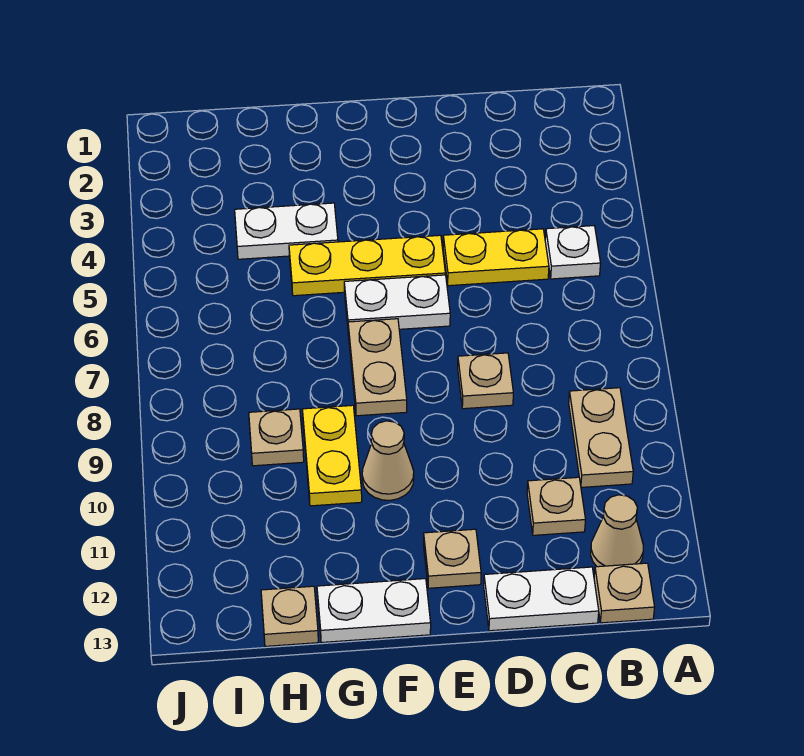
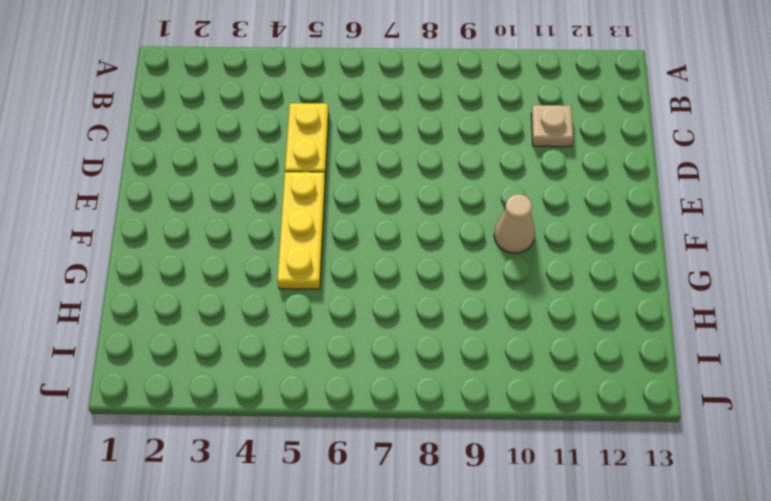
none -> white plate B5 level 1
none -> tan plate B9:B10 level 1
none -> tan cone B12 level 1

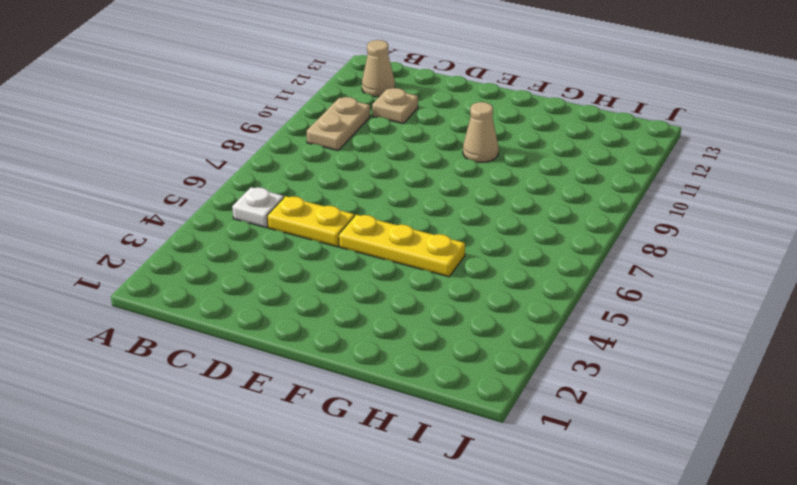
none -> tan plate B13 level 1
none -> white plate C13:D13 level 1
none -> tan plate D8 level 1

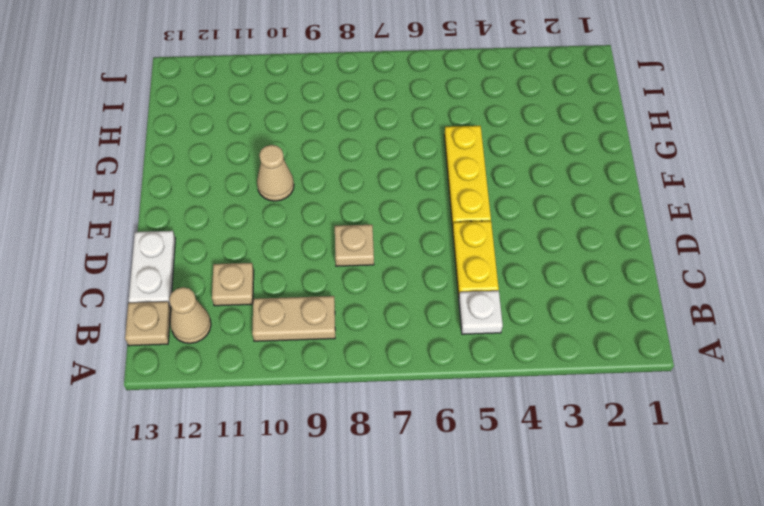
none -> white plate E6:F6 level 1
none -> tan plate E12 level 1
none -> tan plate F7:F8 level 1

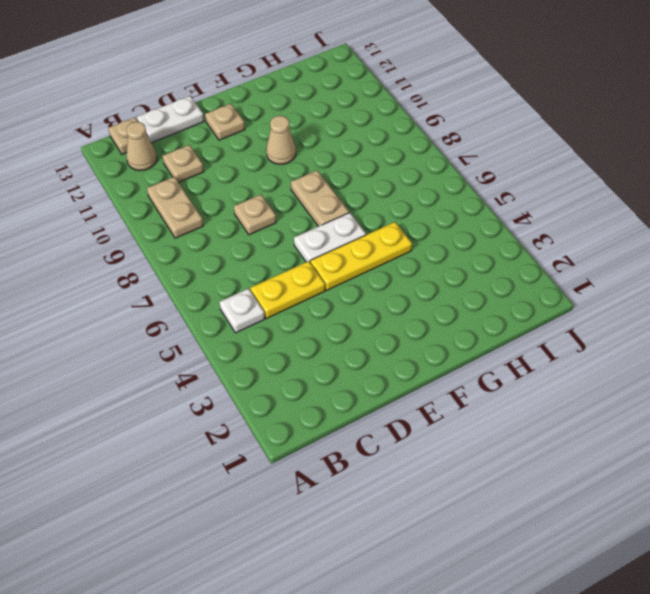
none -> white plate F13:G13 level 1
none -> white plate G4:H4 level 1
none -> yellow plate G9:G10 level 1

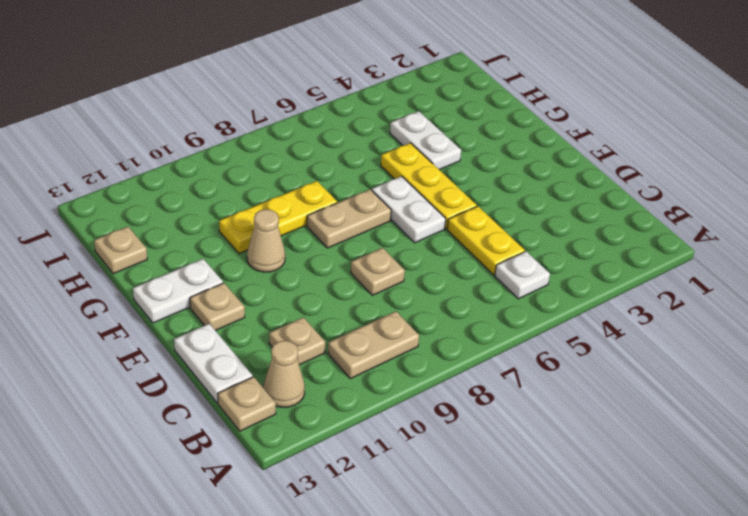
white plate F12:F13 level 1 -> white plate F13:G13 level 1
yellow plate G8:G10 level 1 -> yellow plate G9:G10 level 1
none -> tan plate H9 level 1

